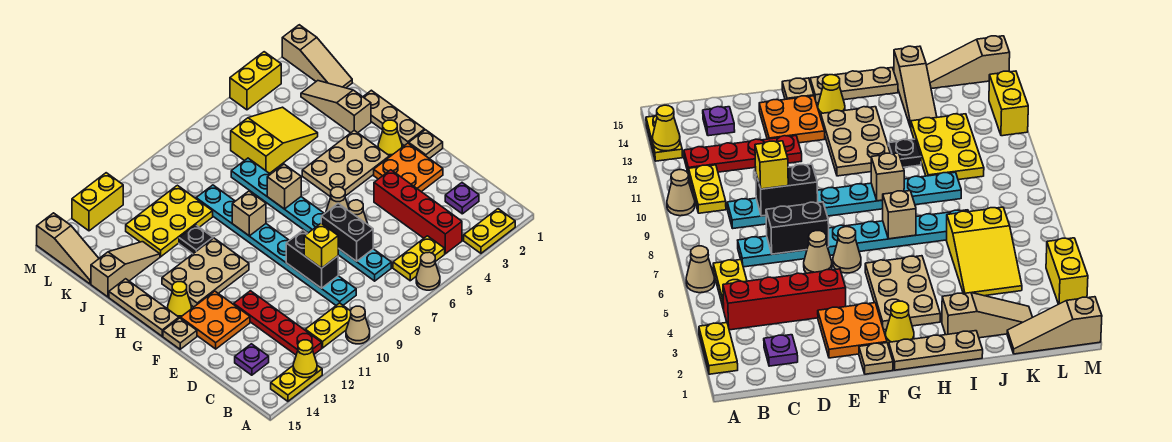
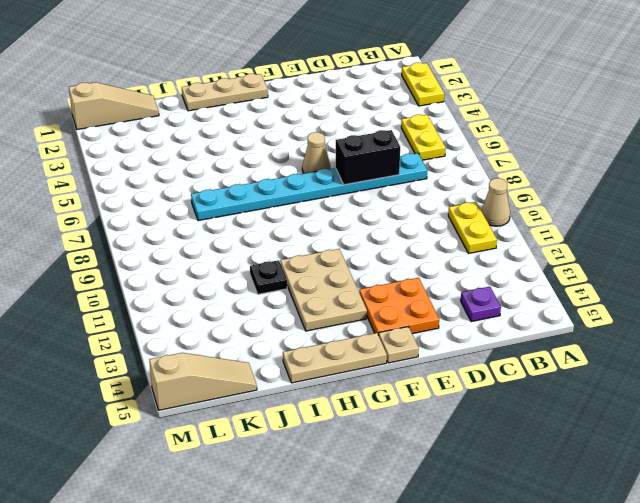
none -> tan cone A6 level 1
none -> yellow plate A13:A14 level 1
none -> red brick B4:E4 level 1
none -> red plate B12:E12 level 1

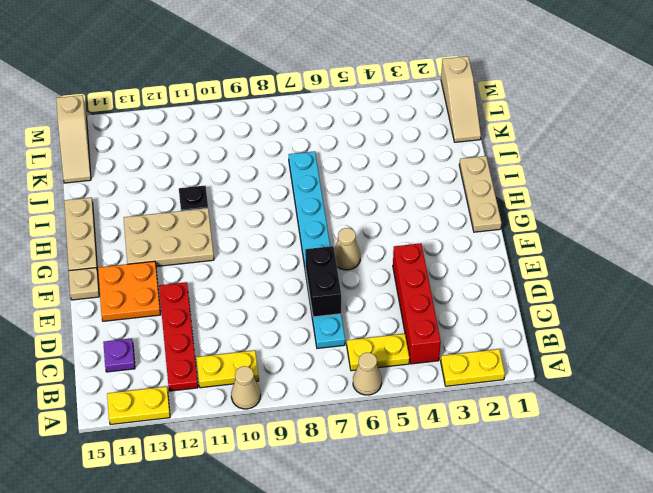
none -> purple plate C2 level 1
none -> cyan plate C9:J9 level 1
none -> orange plate E2:F3 level 1
none -> tan cone E6 level 1

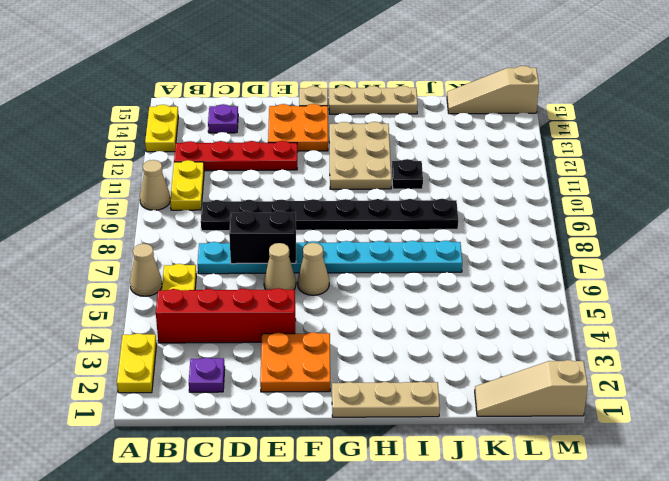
black plate C9:J9 level 1 -> cyan plate C9:J9 level 1
none -> tan plate F1 level 1
none -> yellow cone G2 level 1
none -> tan plate G3:H5 level 1
none -> yellow cone G14 level 1

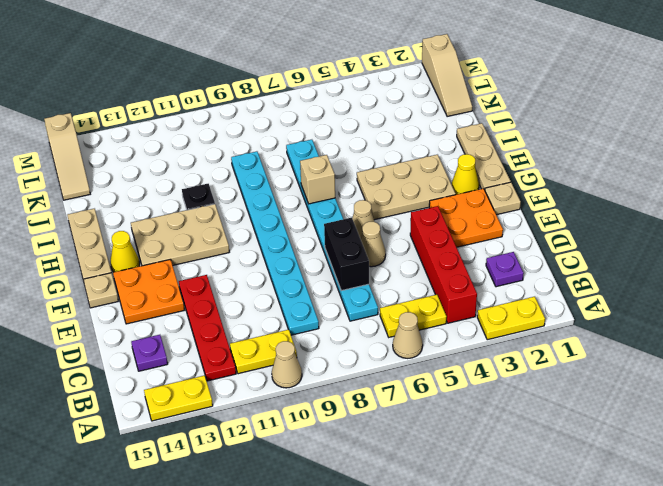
none -> tan slope I2:K2 level 1 top I
none -> yellow slope J4:K6 level 1 top 6
none -> yellow plate J10:K12 level 1
none -> tan slope J13:J15 level 1 top 15

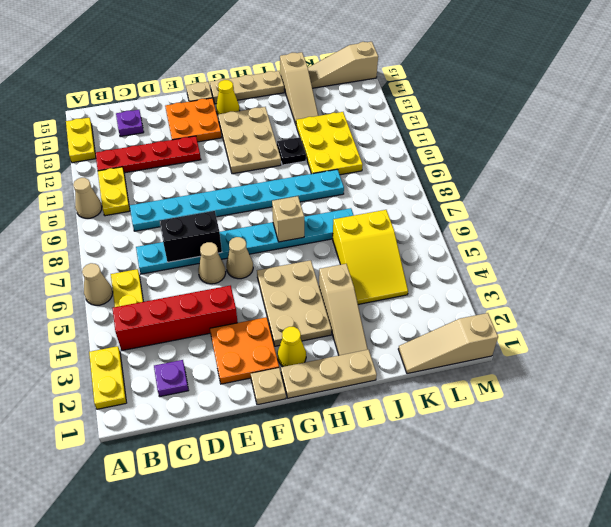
tan slope I2:I4 level 1 top 4 -> tan slope I2:K2 level 1 top I
none -> yellow brick M3:M4 level 1
none -> yellow brick M12:M13 level 1
none -> yellow cone A13 level 2
none -> black brick D9:E9 level 2

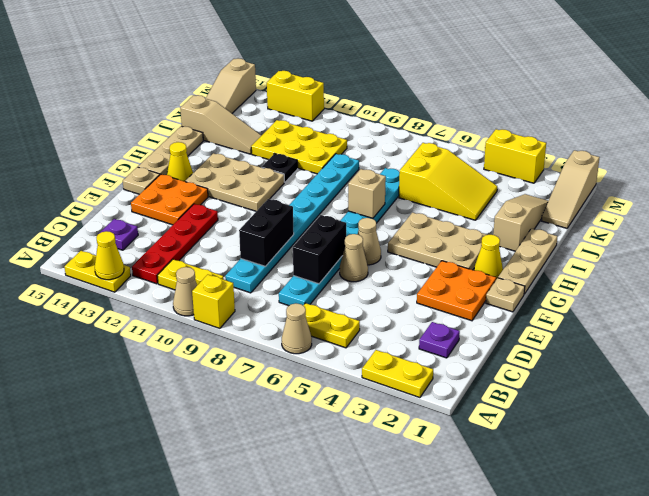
yellow brick A9 level 1 -> yellow brick D9 level 3
none -> red brick B4:E4 level 1
none -> tan brick H9 level 2

